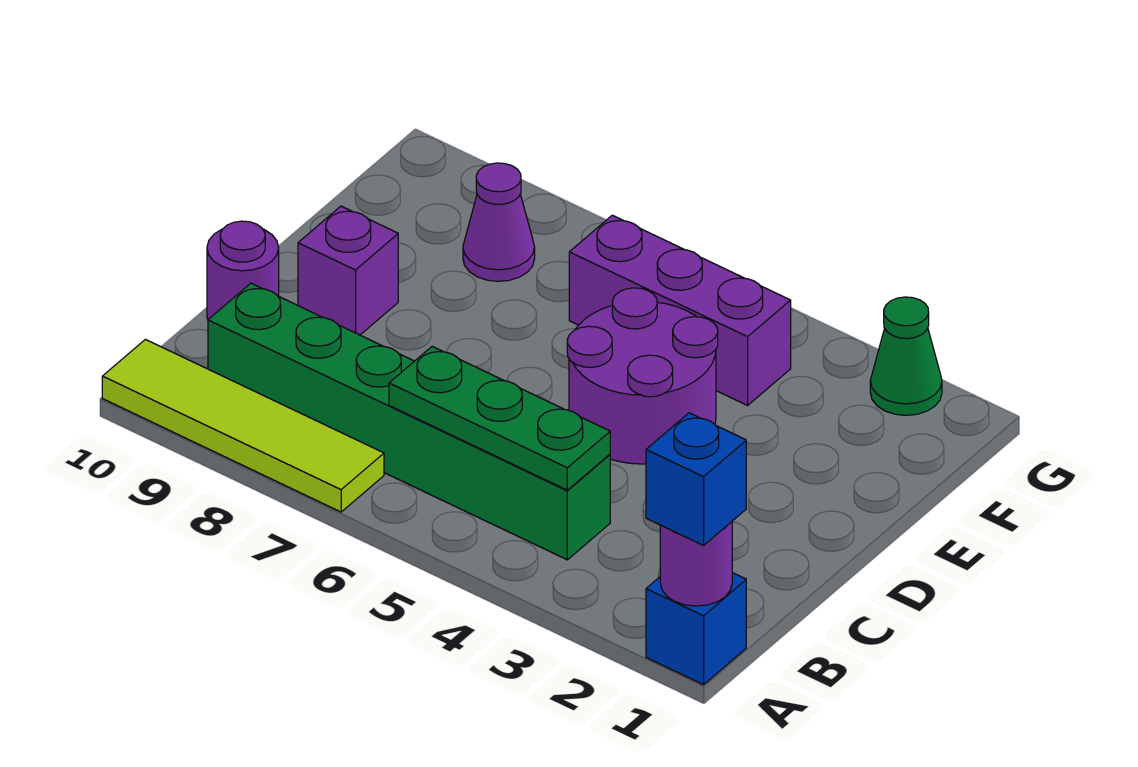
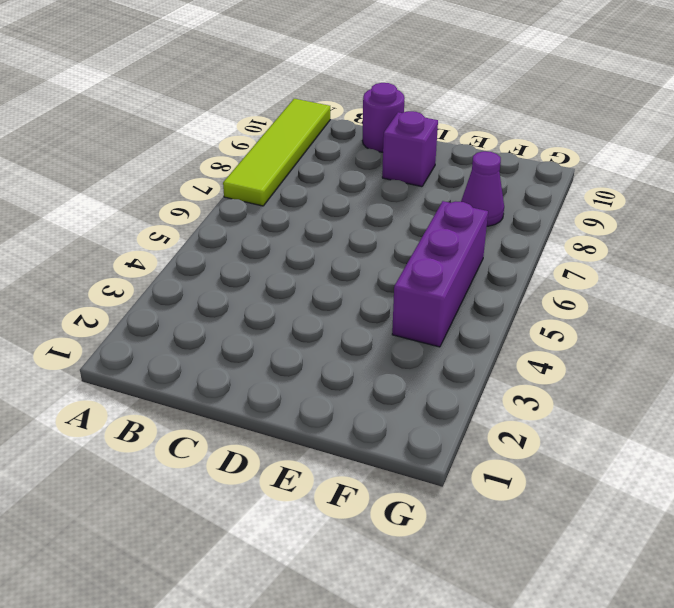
none -> blue brick A1 level 1
none -> green brick B4:B9 level 1
none -> purple round brick D4:E5 level 1

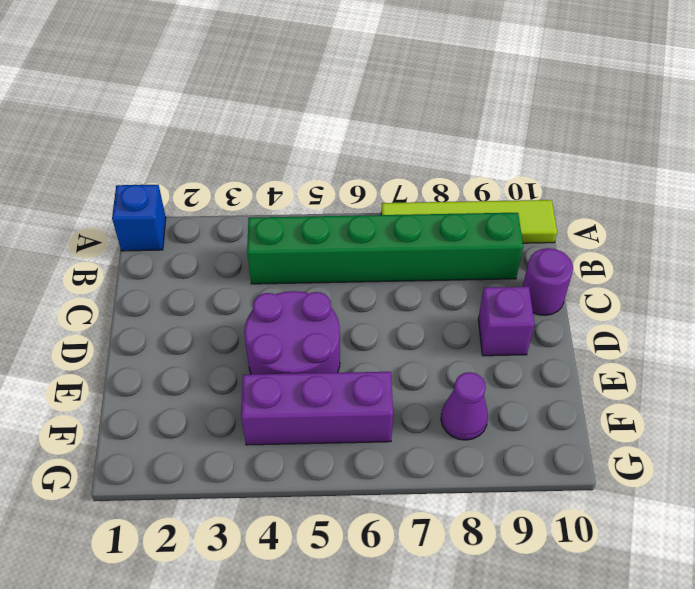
none -> green cone G2 level 1
none -> purple round brick A1 level 2
none -> green plate B4:B6 level 2

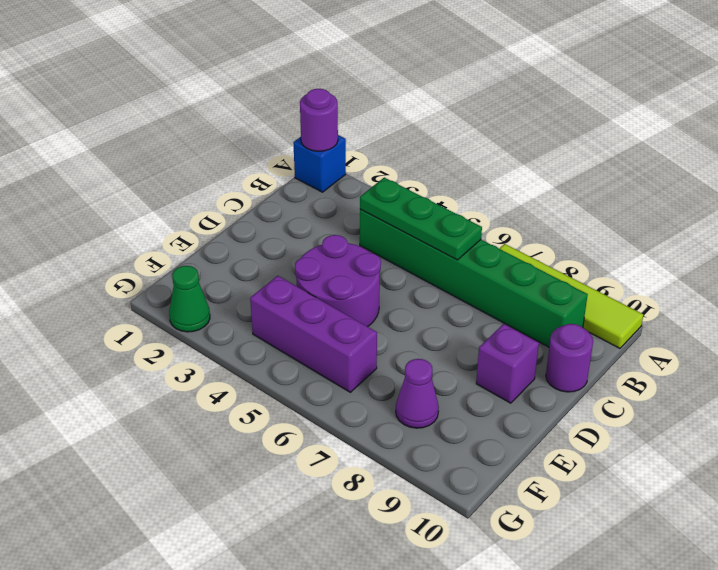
none -> blue brick A1 level 3

